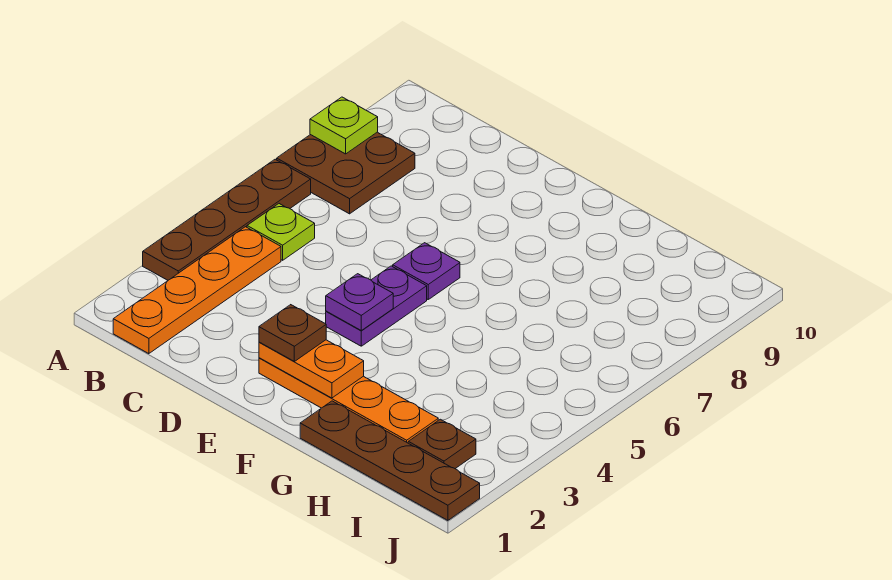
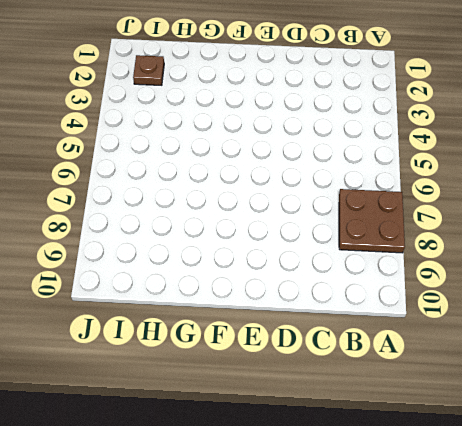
none -> brown plate A3:A6 level 1
none -> orange plate B1:B4 level 1
none -> lime plate B5 level 1

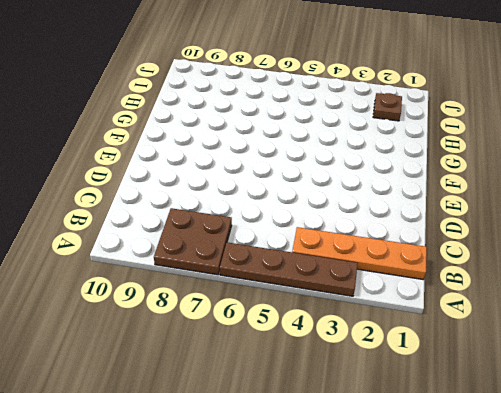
none -> lime plate B5 level 1
none -> orange plate E2:H2 level 1
none -> purple plate E4:E5 level 1

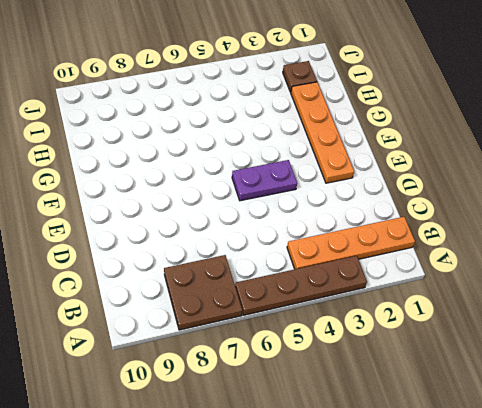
none -> lime plate B5 level 1
none -> purple plate E6 level 1
none -> brown plate G1:J1 level 1

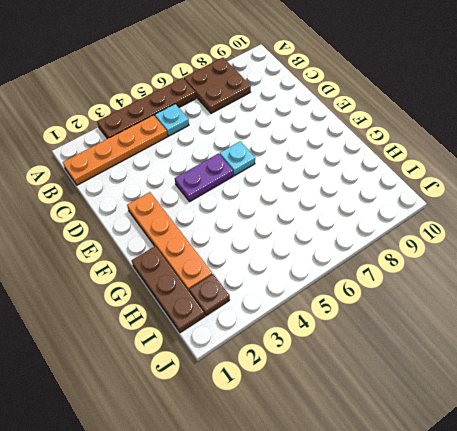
cyan plate B5 level 1 -> lime plate B5 level 1
cyan plate E6 level 1 -> purple plate E6 level 1
brown plate G1:I1 level 1 -> brown plate G1:J1 level 1
none -> lime plate A8 level 2
none -> orange plate E2:F2 level 2
none -> purple plate E4 level 2

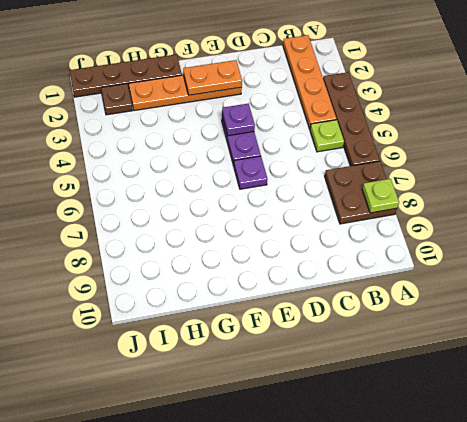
none -> brown plate E2 level 3

